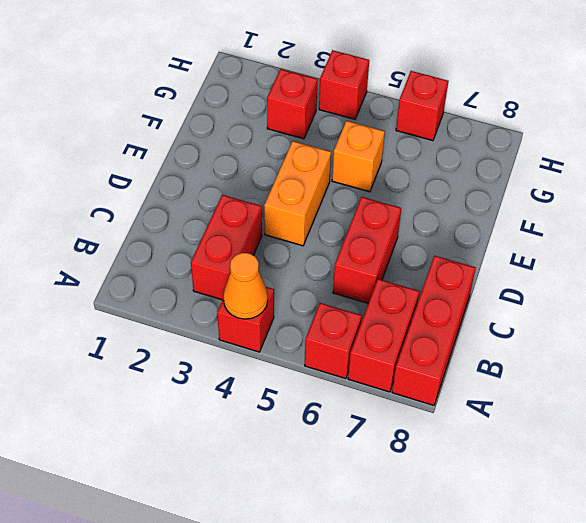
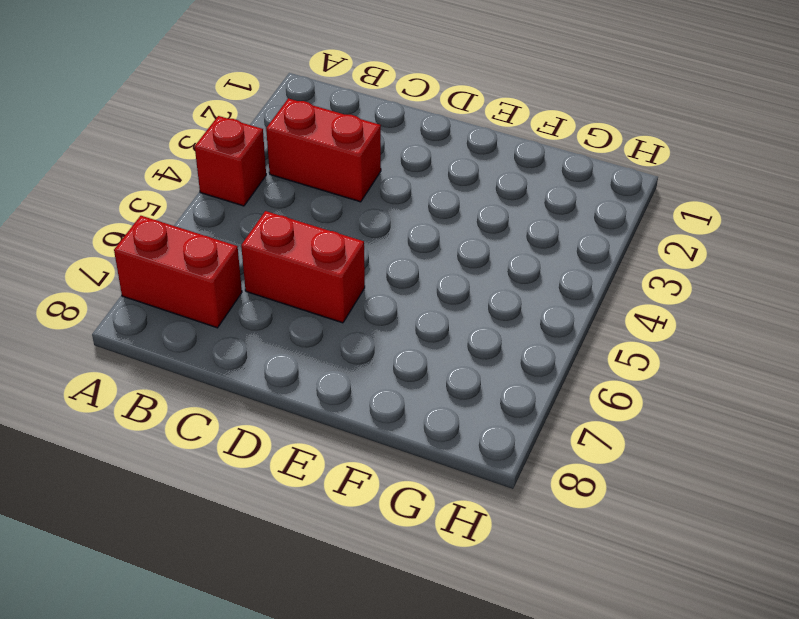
none -> red brick A6 level 1
none -> red brick A8:C8 level 1
none -> orange brick D4:E4 level 1

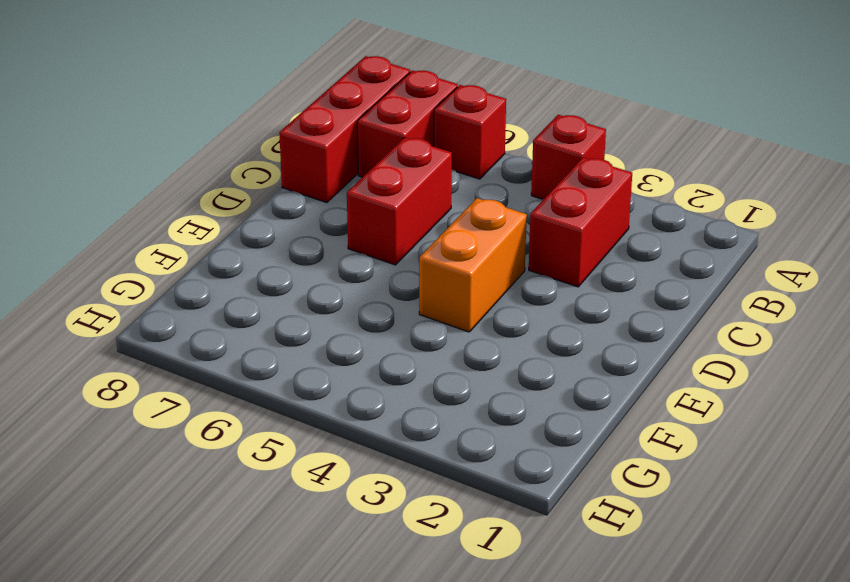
none -> orange brick F5 level 1
none -> red brick G3 level 1
none -> red brick H4 level 1

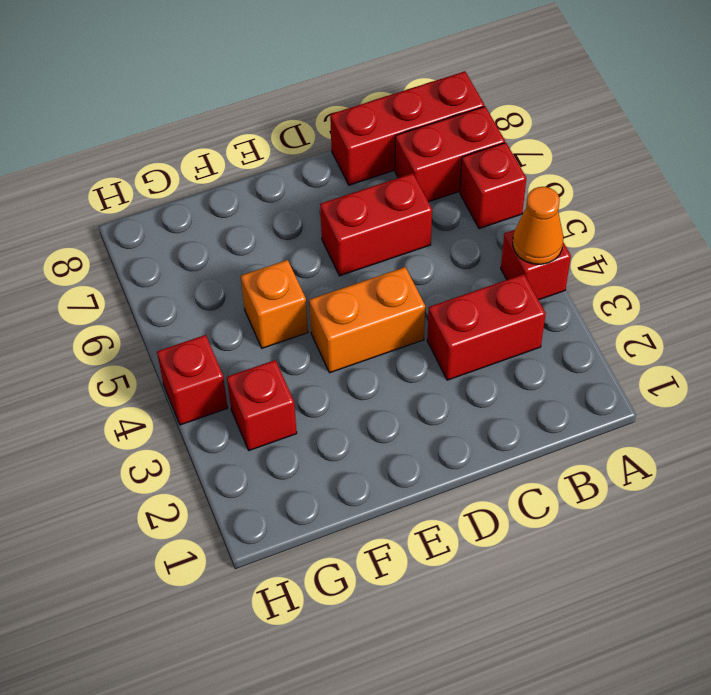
none -> red brick H6 level 1

